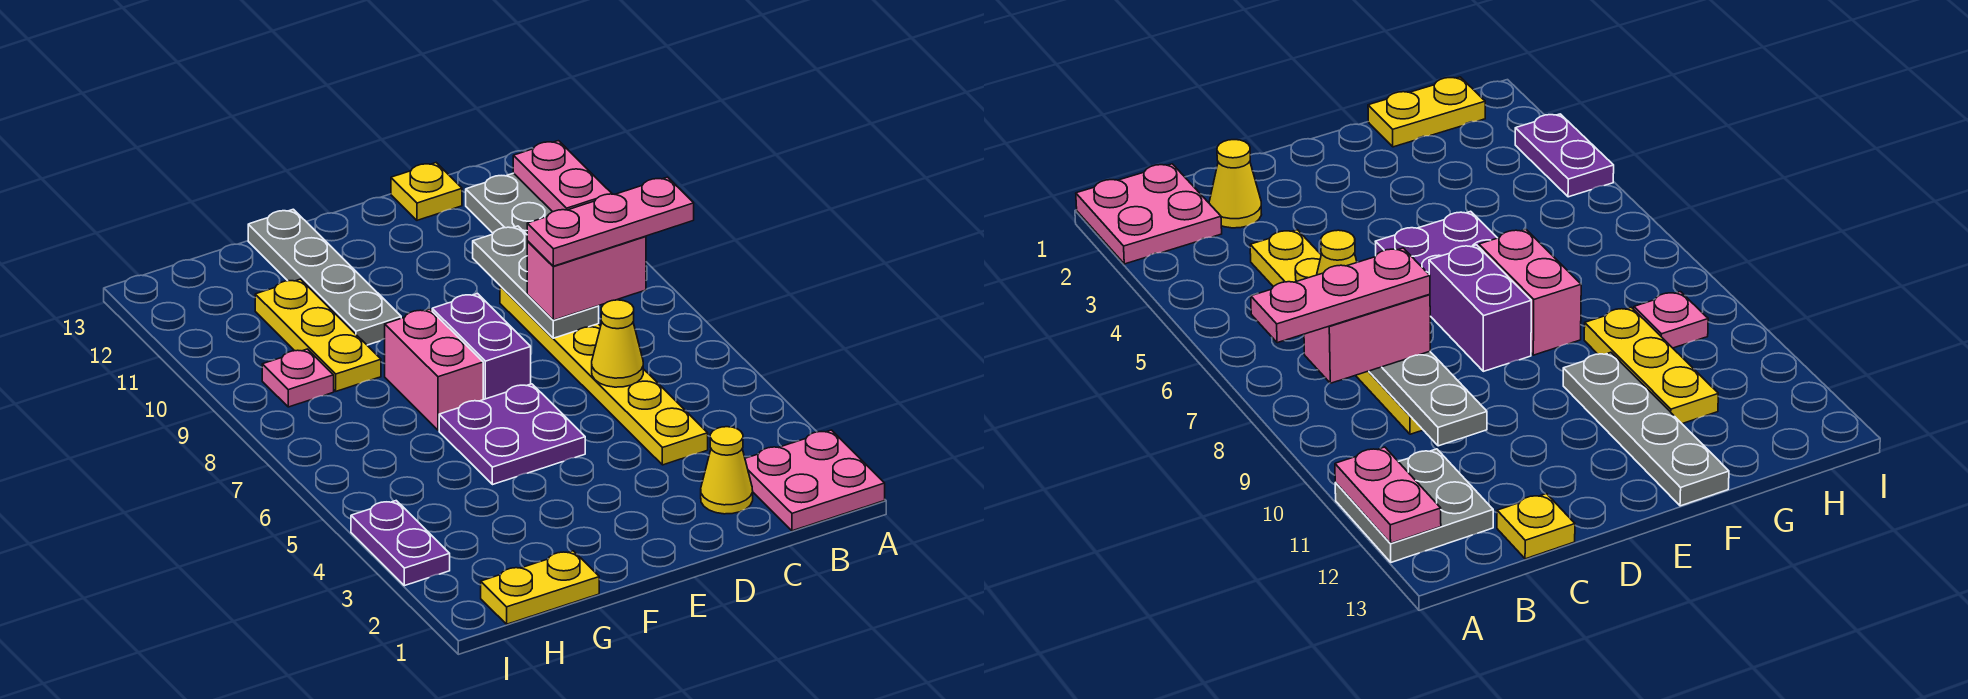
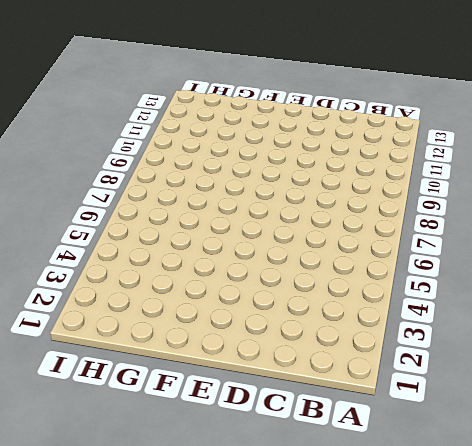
none -> pink plate A1:B2 level 1
none -> grey plate A11:B12 level 1
none -> yellow cone C2 level 1

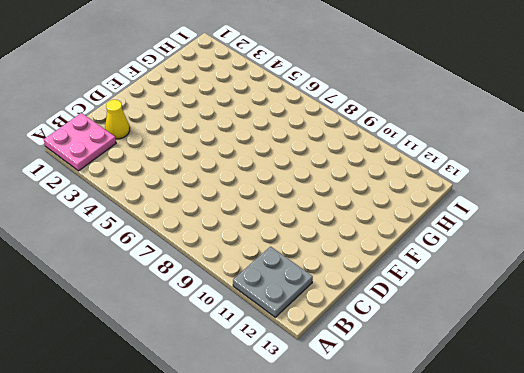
none -> yellow plate C4:C9 level 1
none -> yellow plate C13 level 1
none -> purple plate E5:F6 level 1

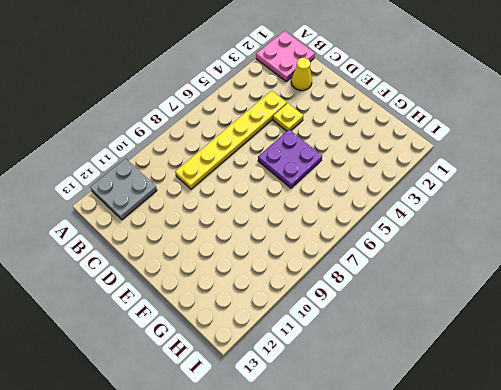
yellow plate D4 level 1 -> yellow plate C13 level 1
none -> purple brick E7:E8 level 1
none -> pink brick F7:F8 level 1
none -> grey plate F10:F13 level 1

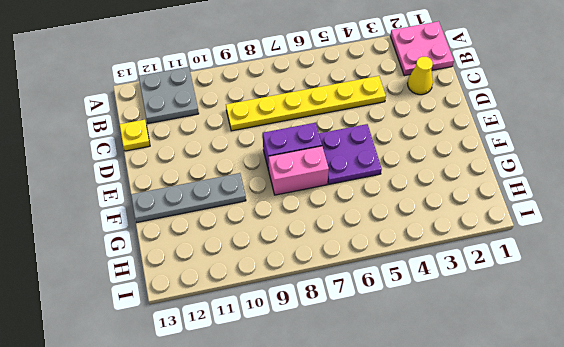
none -> yellow plate G1:H1 level 1
none -> yellow plate G9:G11 level 1
none -> pink plate H9 level 1

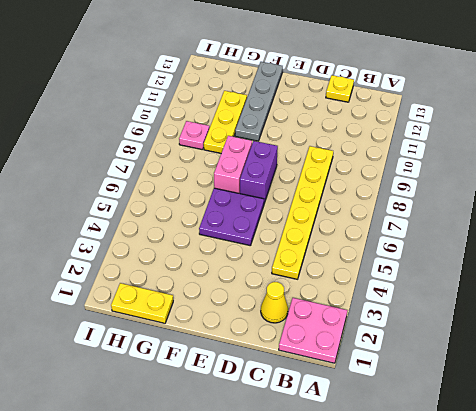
none -> grey plate A11:B12 level 1
none -> purple plate I3:I4 level 1
none -> pink plate A11:A12 level 2

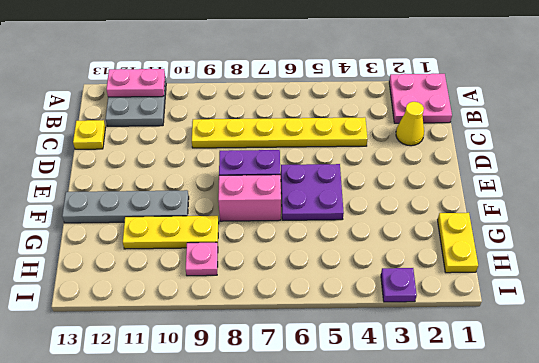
purple plate I3 level 1 -> purple plate I3:I4 level 1
none -> yellow cone C6 level 2
none -> grey plate C8:C10 level 2
none -> pink brick B8:C8 level 3

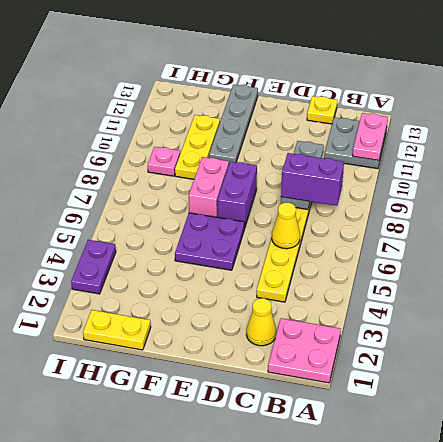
purple brick B8:C8 level 3 -> pink brick B8:C8 level 3
none -> pink plate A8:C8 level 4

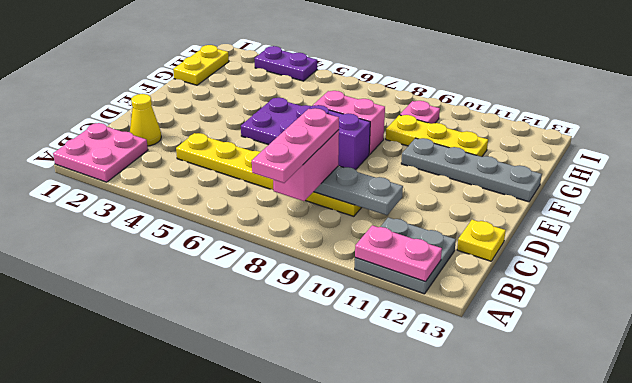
none -> yellow cone C6 level 2

